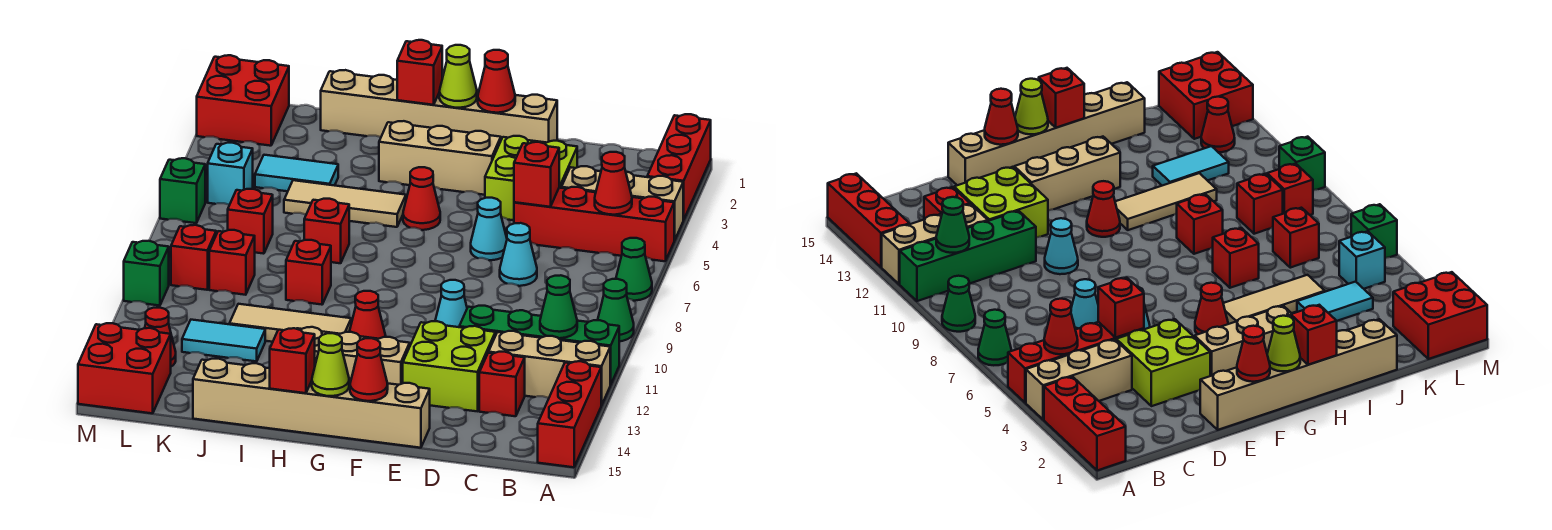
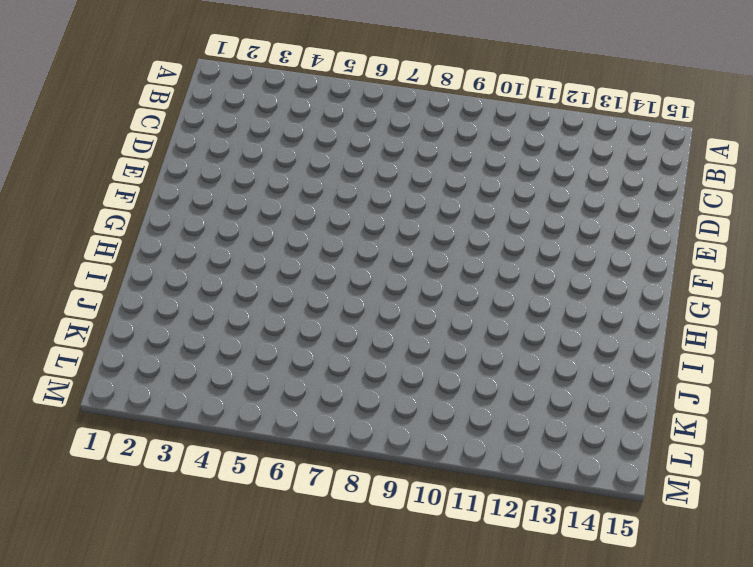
none -> red brick A1:A3 level 1
none -> tan brick A4:C4 level 1
none -> red brick A5:D5 level 1
none -> green cone A7 level 1

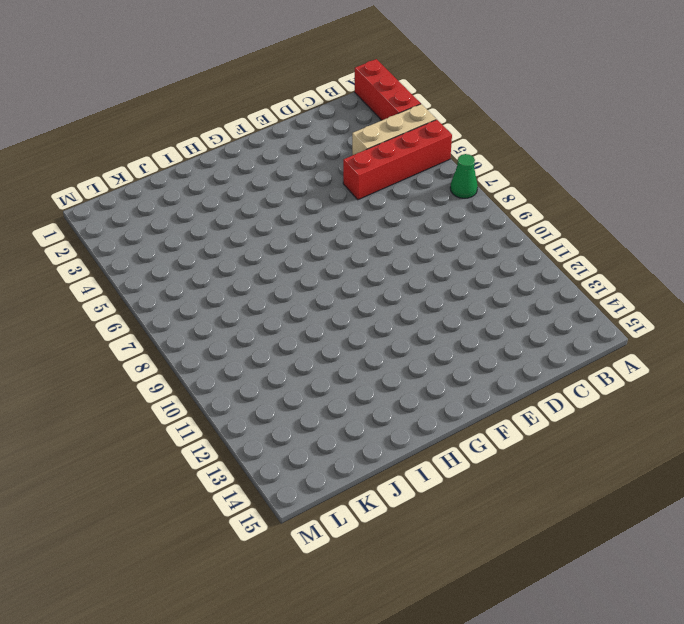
none -> green cone A9 level 1
none -> green brick A11:D11 level 1
none -> tan brick A12:C12 level 1
none -> red brick A13:A15 level 1

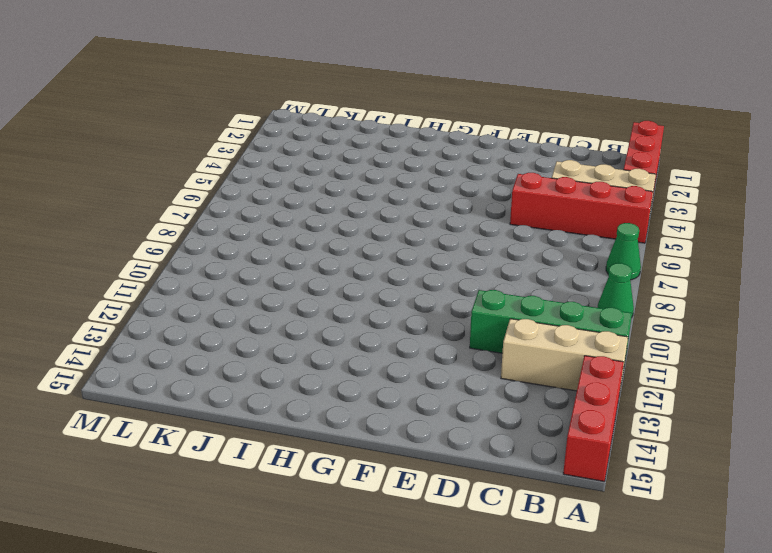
none -> red brick C13 level 1
none -> lime brick D3:E4 level 1
none -> cyan cone D7 level 1
none -> lime brick D12:E13 level 1

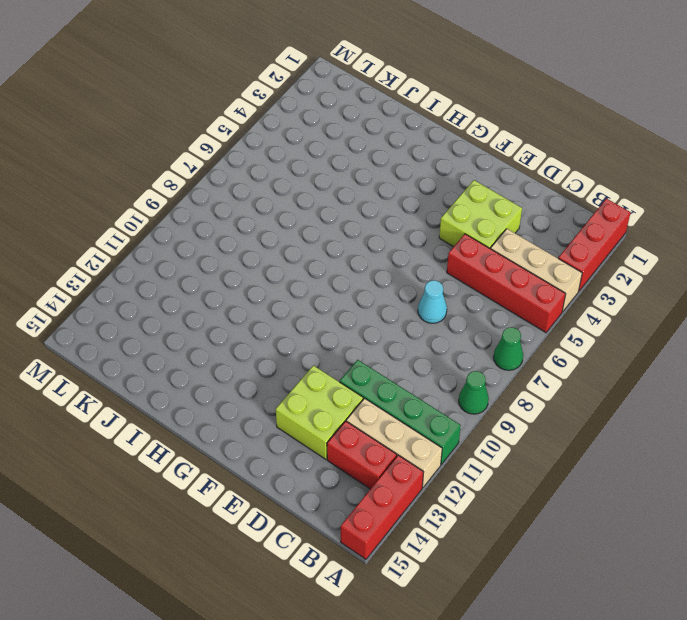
red brick B13:C13 level 1 -> red brick C13 level 1
none -> tan brick E1:J1 level 1
none -> cyan cone E6 level 1
none -> cyan cone E10 level 1
none -> tan brick E15:J15 level 1

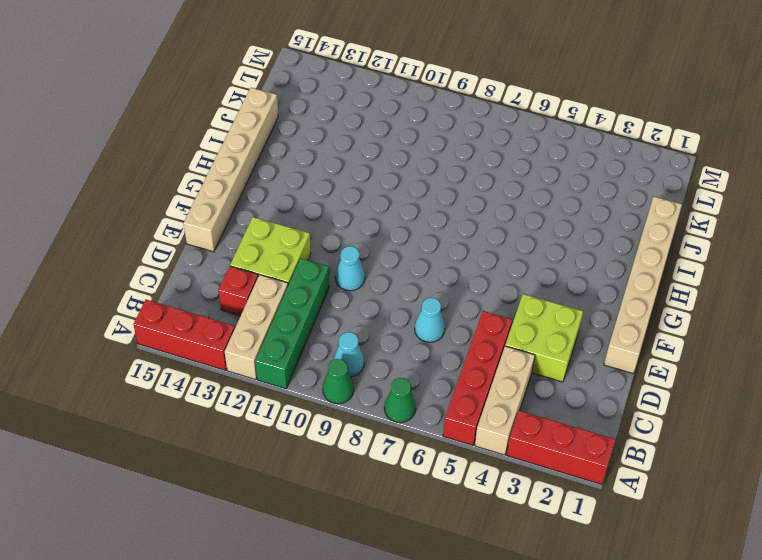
cyan cone B9 level 1 -> cyan cone E6 level 1
none -> tan brick F3:H3 level 1
none -> tan brick F13:H13 level 1
none -> red cone G5 level 1
none -> red cone G11 level 1

